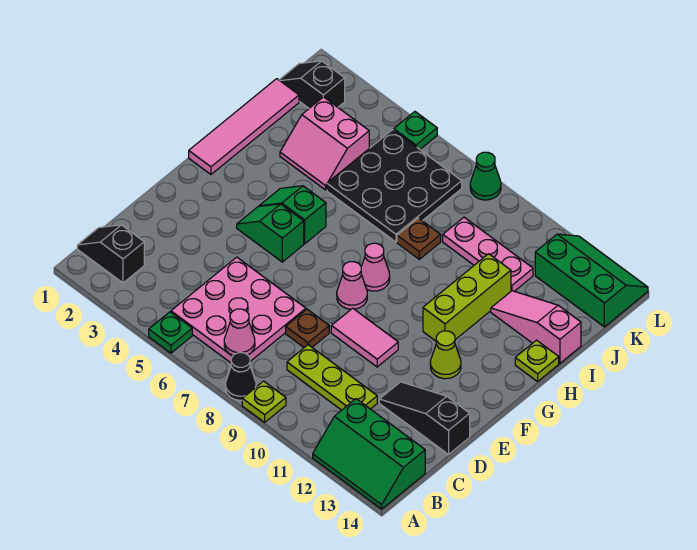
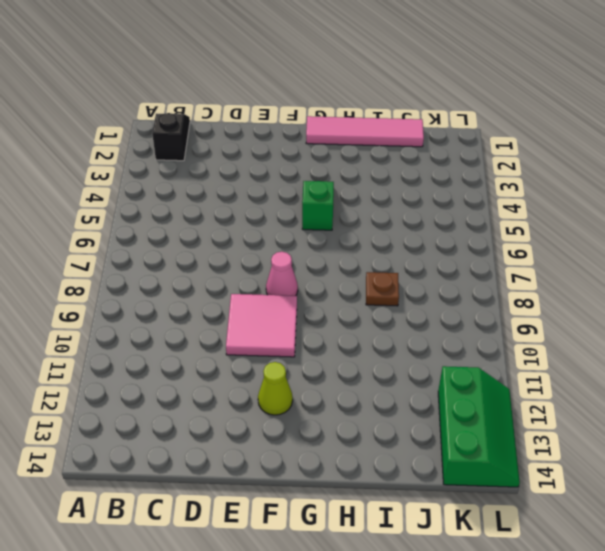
pink tile E9:F10 level 1 -> pink tile E9:E10 level 1
none -> green plate A5 level 1
none -> black cone A8 level 1
none -> lime plate A9 level 1

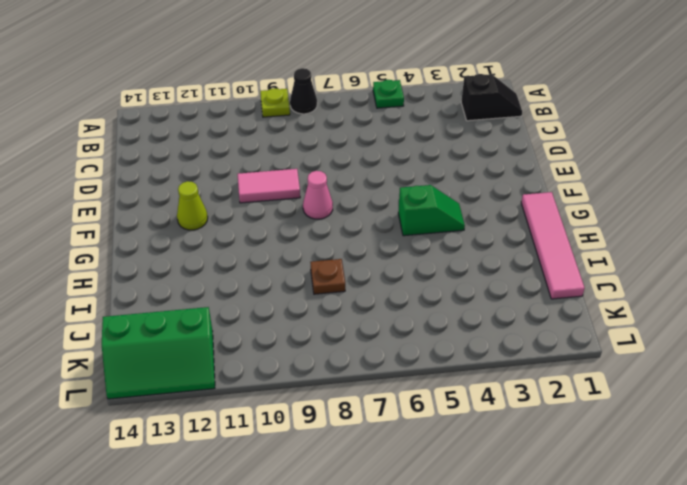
none -> green slope A12:B14 level 1 top B
none -> pink plate B5:D7 level 1
none -> lime plate C9:C11 level 1

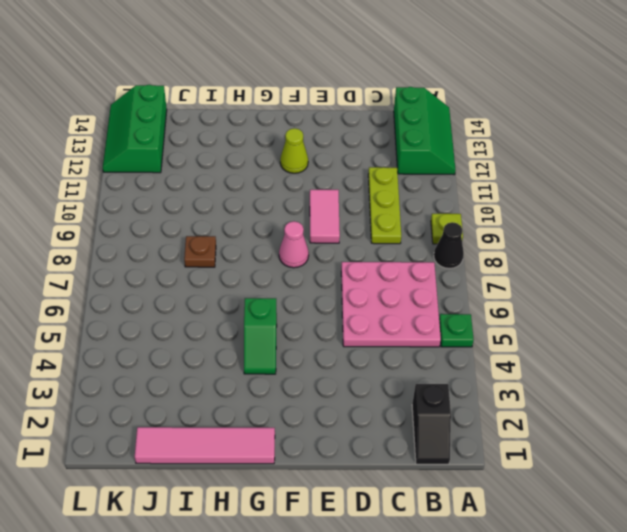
none -> brown plate D8 level 1
none -> black slope D12:D14 level 1 top 14
none -> green slope F4:F5 level 1 top 5

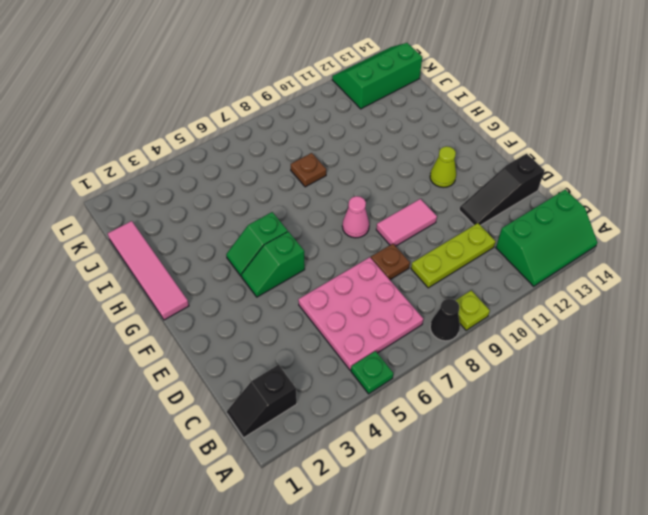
none -> pink cone G8 level 1
none -> lime brick G11:I11 level 1
none -> lime plate H14 level 1

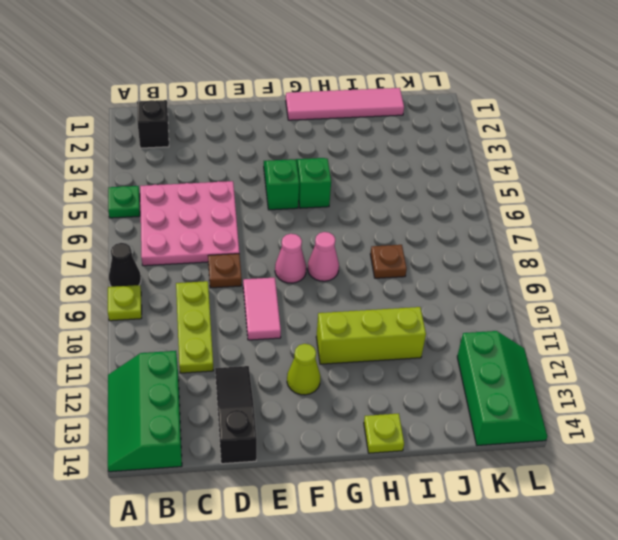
none -> pink slope I3:J4 level 1 top J
none -> black plate I5:K7 level 1
none -> pink slope I12:I14 level 1 top 14

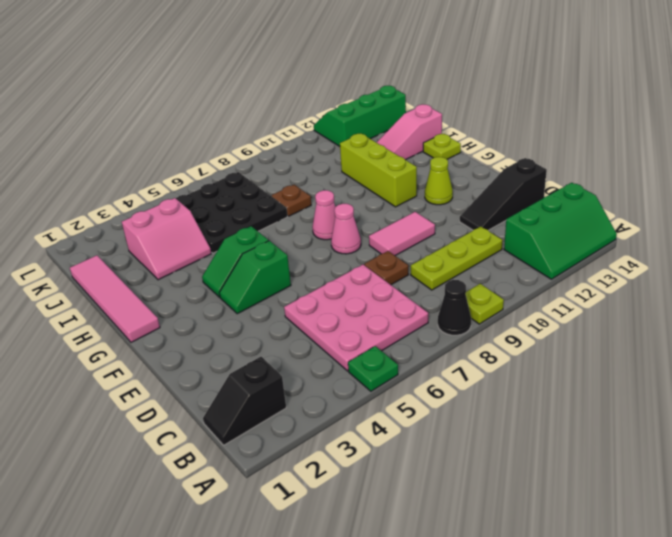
none -> pink plate J9:J11 level 1
none -> black slope K1:K2 level 1 top 2
none -> green plate L5 level 1

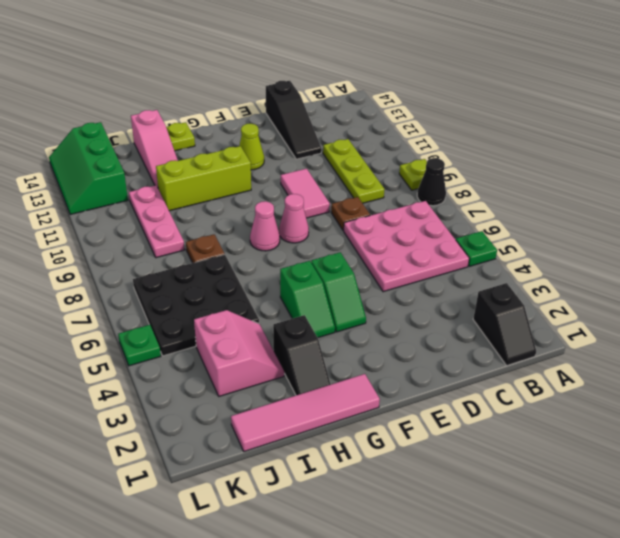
black slope H2:H3 level 1 top 3 -> black slope K1:K2 level 1 top 2
none -> green slope A12:B14 level 1 top B
none -> green cone L8 level 1
none -> pink cone B7 level 2

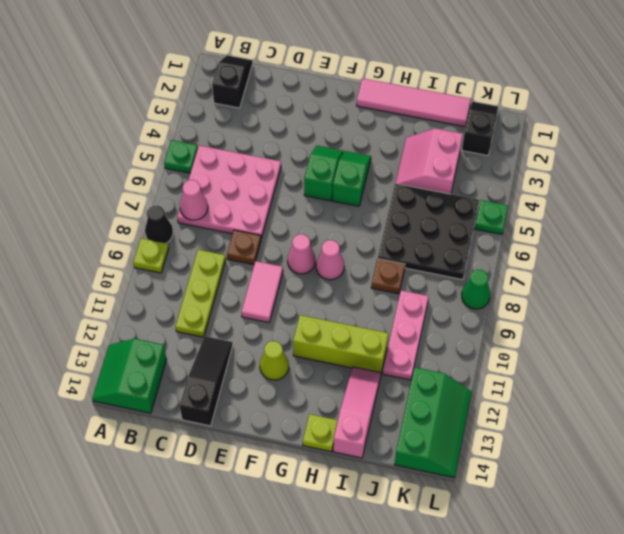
green slope A13:B14 level 1 top B -> green slope A12:B14 level 1 top B

